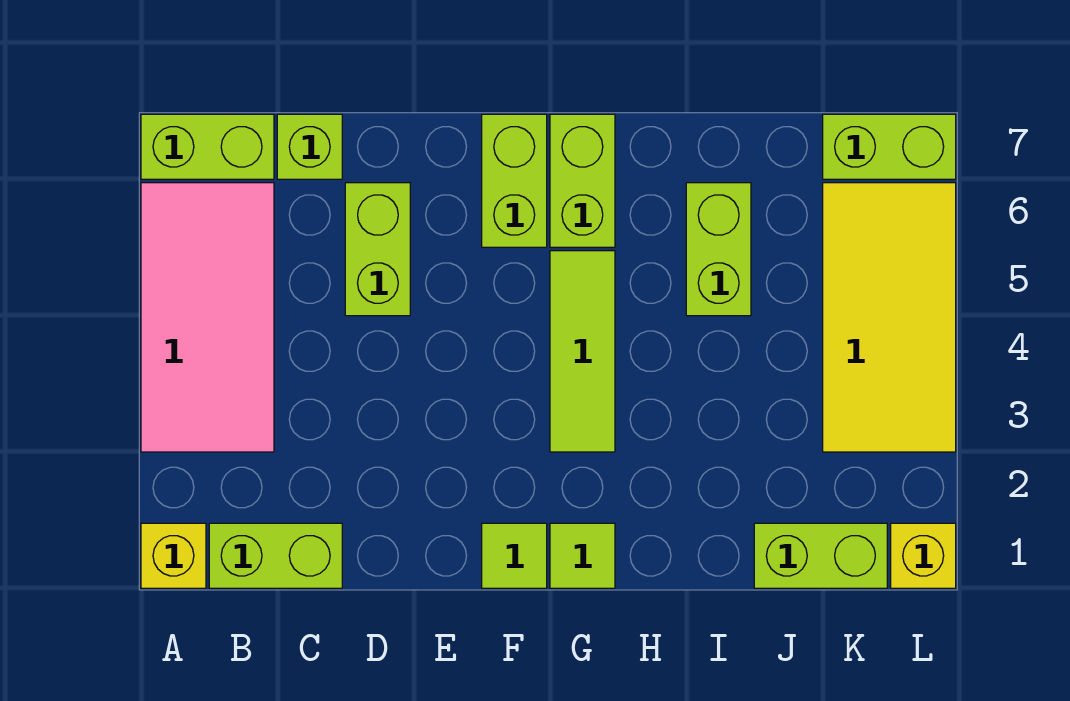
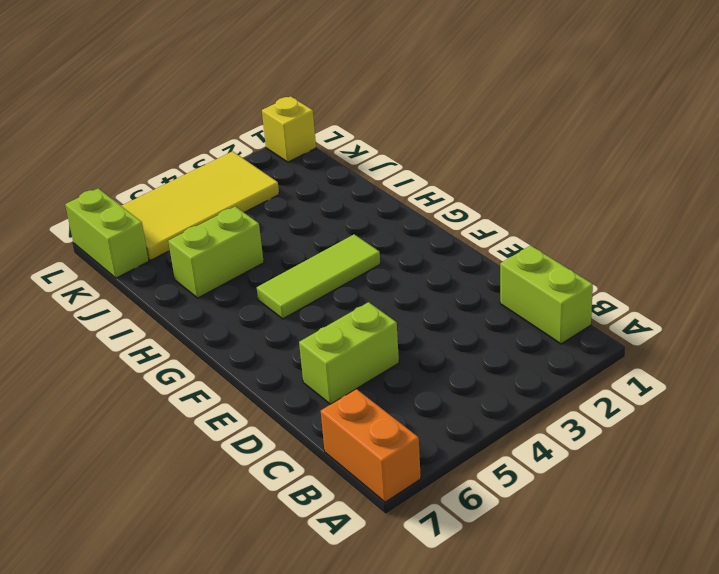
orange brick A7:B7 level 1 -> lime brick A7:B7 level 1
none -> yellow brick A1 level 1
none -> pink tile A3:B6 level 1
none -> lime brick C7 level 1

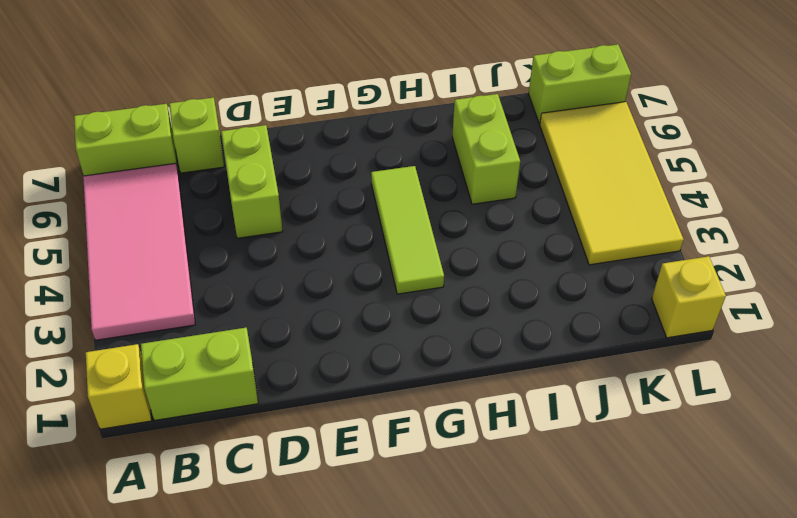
none -> lime tile F1 level 1
none -> lime brick F6:F7 level 1
none -> lime tile G1 level 1

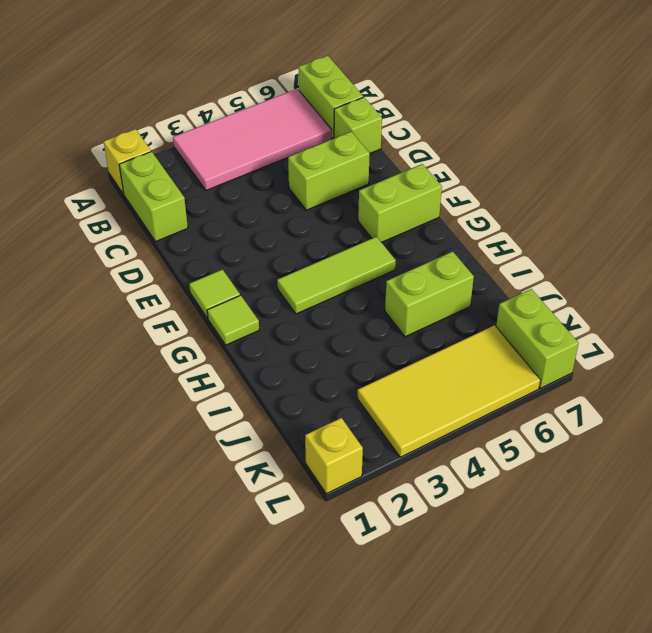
none -> lime brick G6:G7 level 1
none -> lime brick J1:K1 level 1

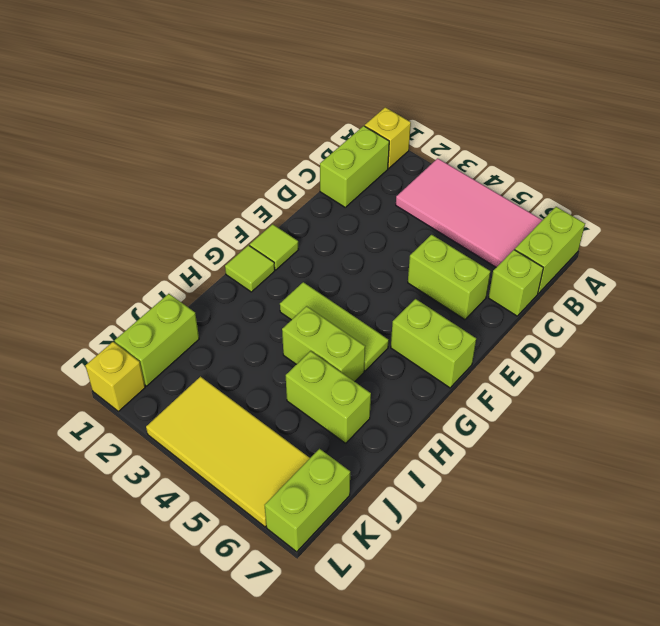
lime brick H4:H5 level 1 -> lime brick G6:G7 level 1

